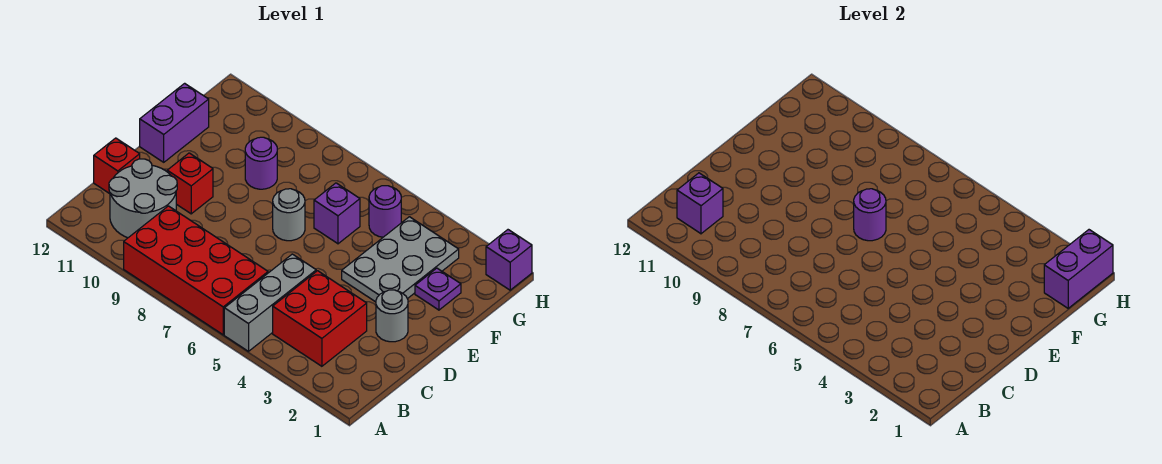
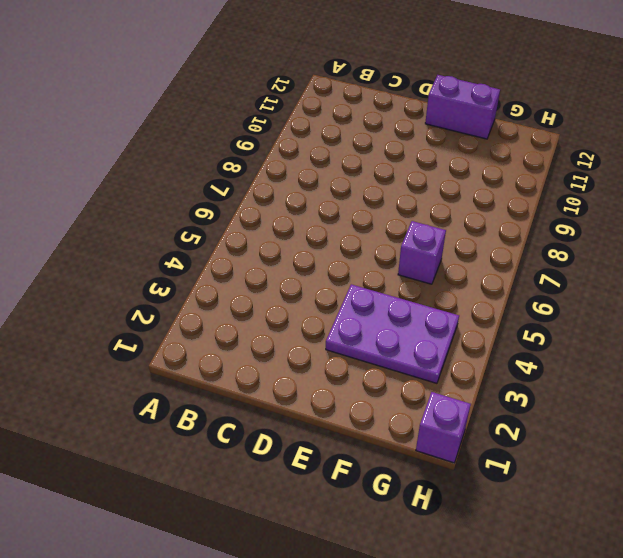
purple plate E3:G4 level 1 -> grey plate E3:G4 level 1
none -> grey brick A5:C5 level 1
none -> red brick A6:B9 level 1
none -> red brick B3:C4 level 1

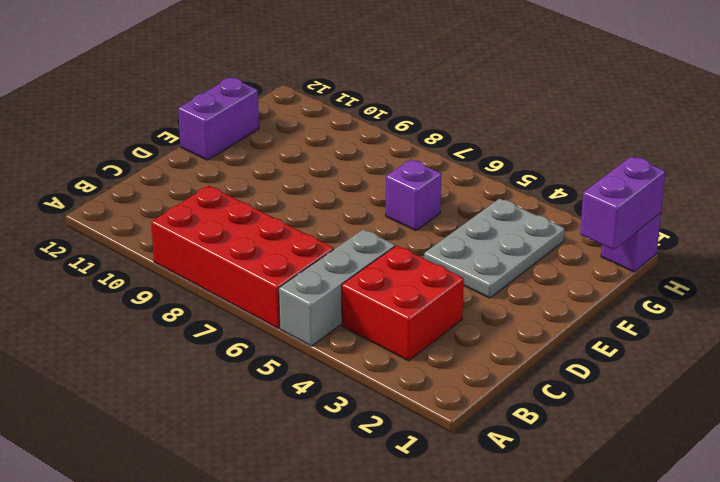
none -> grey round brick B10:C11 level 1
none -> red brick C12 level 1
none -> grey round brick D2 level 1

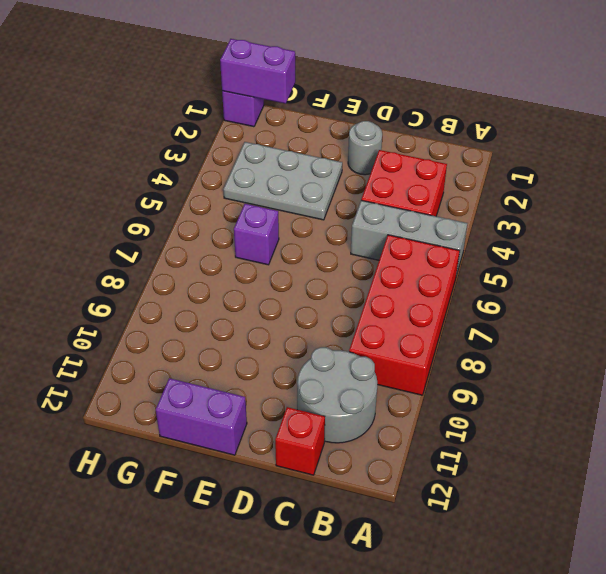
none -> red brick D10 level 1
none -> grey round brick E7 level 1
none -> purple plate F2 level 1

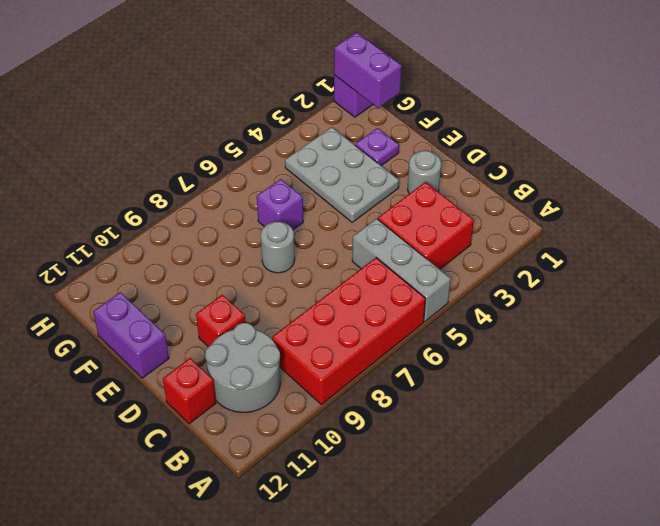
none -> purple round brick F9 level 1
none -> purple round brick G5 level 1
none -> purple brick B11 level 2

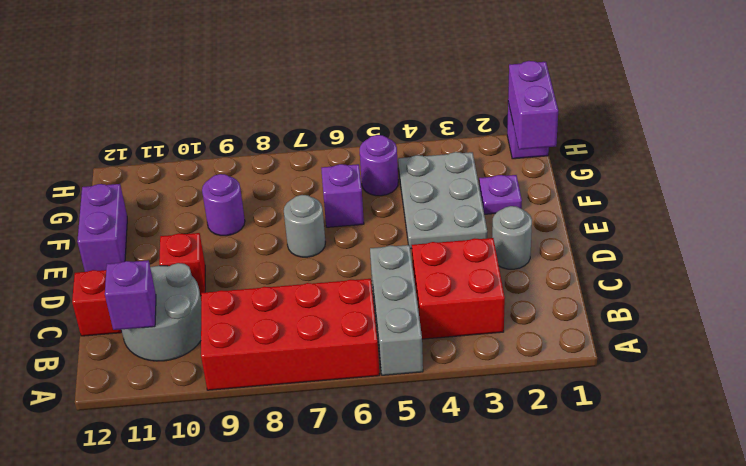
none -> purple round brick E7 level 2

